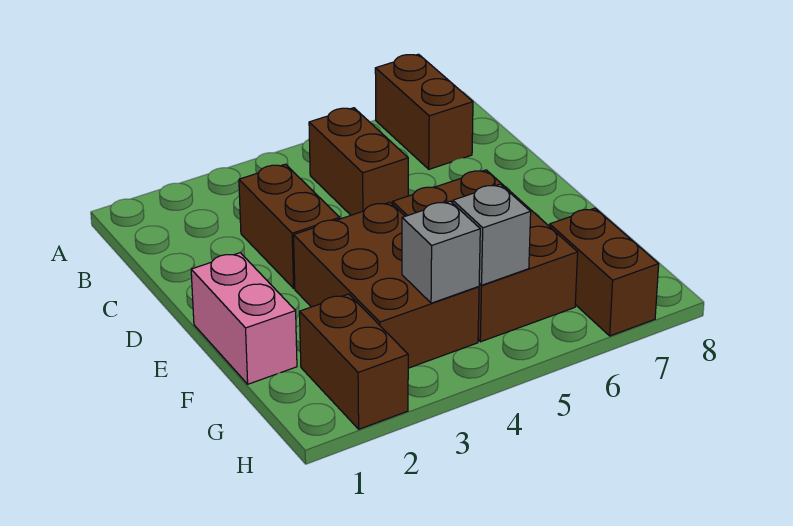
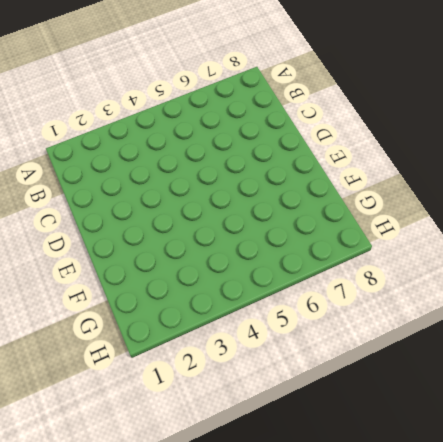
none -> brown brick A7:B7 level 1
none -> brown brick B5:C5 level 1

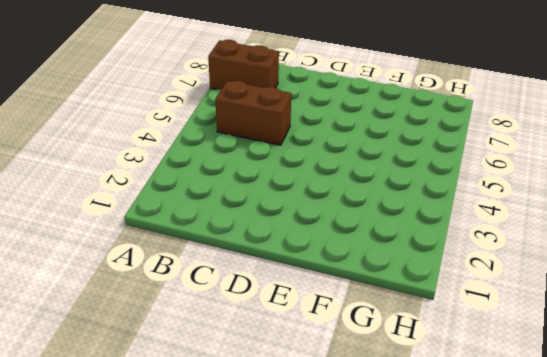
none -> brown brick C3:D3 level 1
none -> pink brick E1:F1 level 1

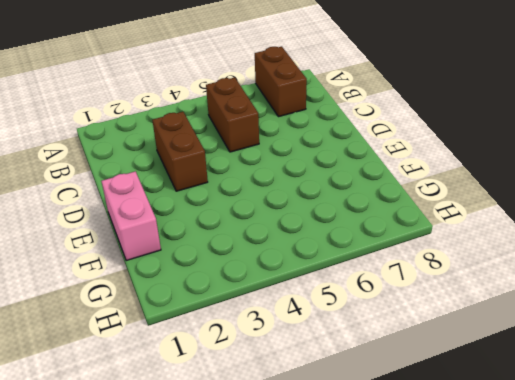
none -> brown brick E3:G4 level 1
none -> brown brick E5:G6 level 1

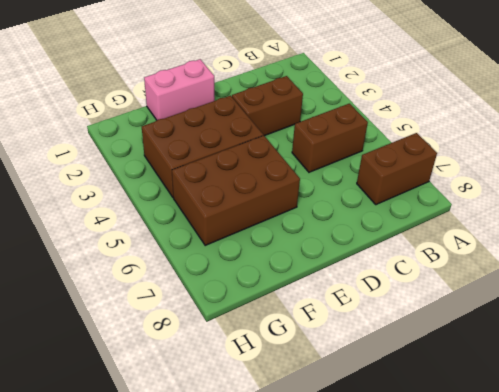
none -> brown brick G2:H2 level 1
none -> brown brick G7:H7 level 1

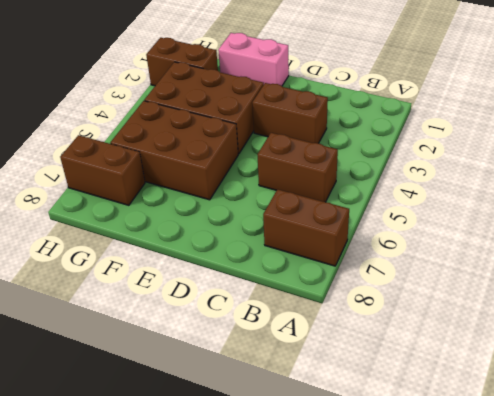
none -> grey brick G4 level 2
none -> grey brick G5 level 2

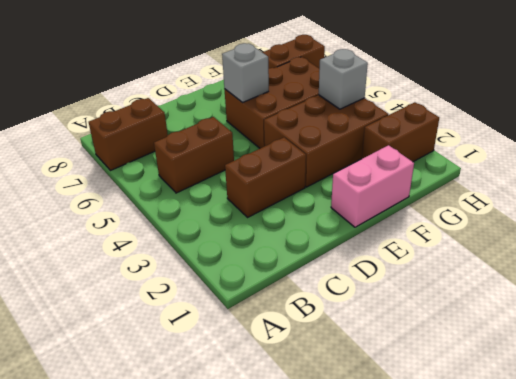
grey brick E6 level 2 -> grey brick G5 level 2

